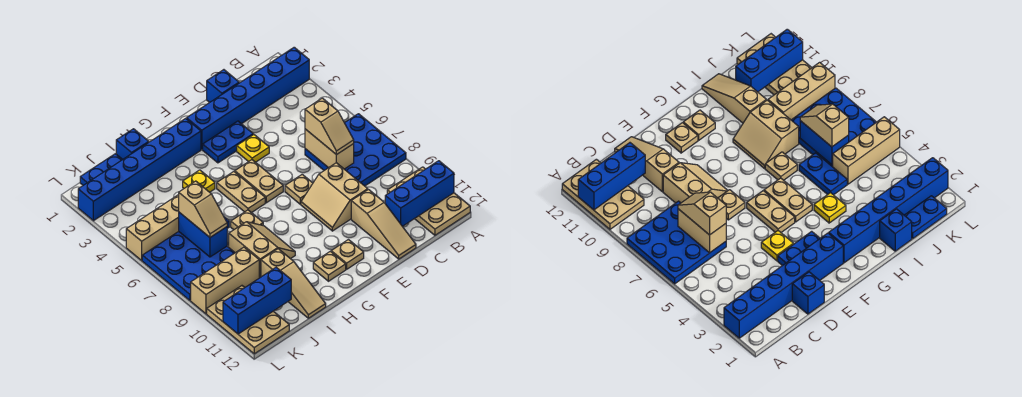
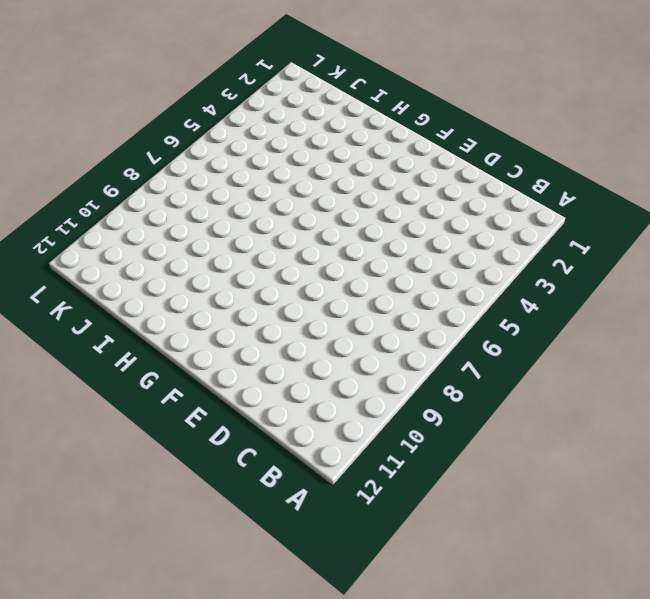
none -> blue brick A2:F2 level 1
none -> blue plate A6:C8 level 1
none -> tan plate A10:B12 level 1
none -> blue brick D1 level 1

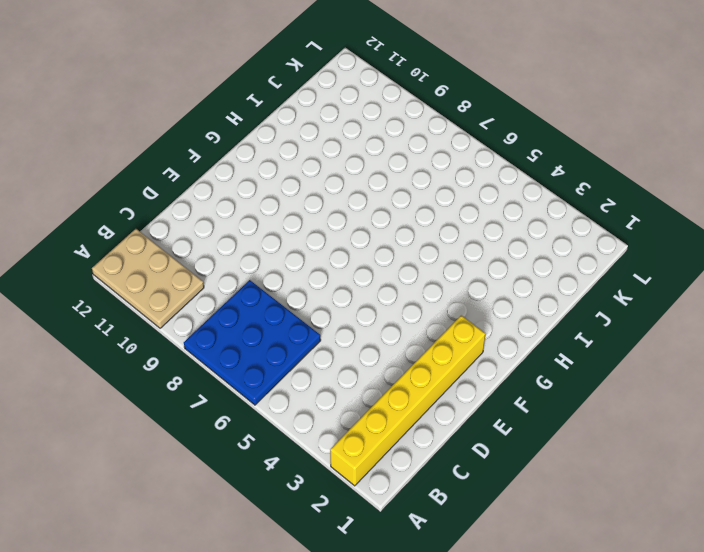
yellow brick A2:F2 level 1 -> blue brick A2:F2 level 1
none -> blue brick D1 level 1
none -> tan slope D8:E9 level 1 top D
none -> tan slope D10:D12 level 1 top 10
none -> blue plate E3:F3 level 1

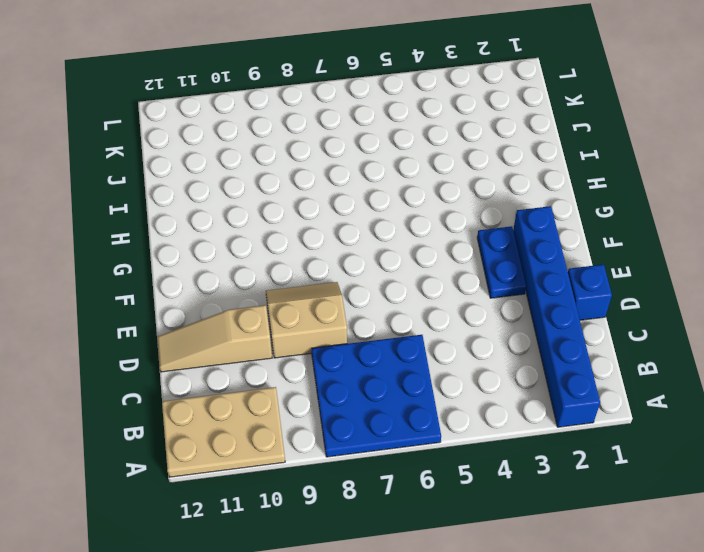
none -> yellow plate E4 level 1
none -> tan plate E7 level 1
none -> tan plate F5:F6 level 1
none -> tan plate F11 level 1

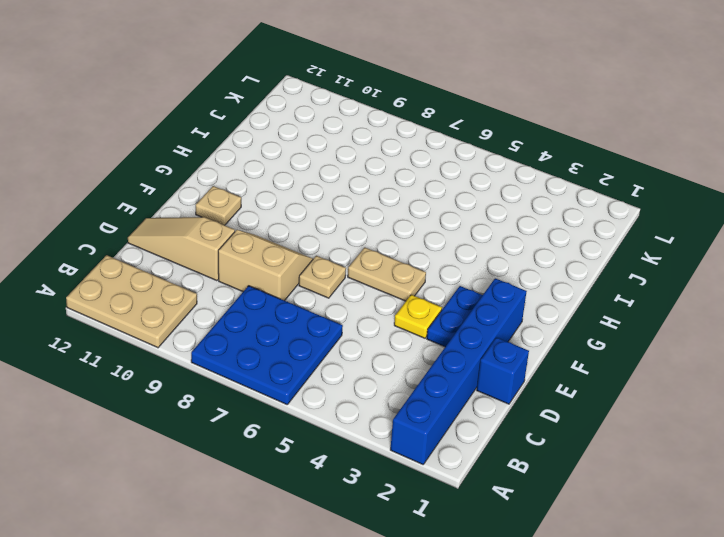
none -> blue brick G2:L2 level 1
none -> tan plate G5:G6 level 1
none -> tan plate G11 level 1
none -> yellow plate H4 level 1

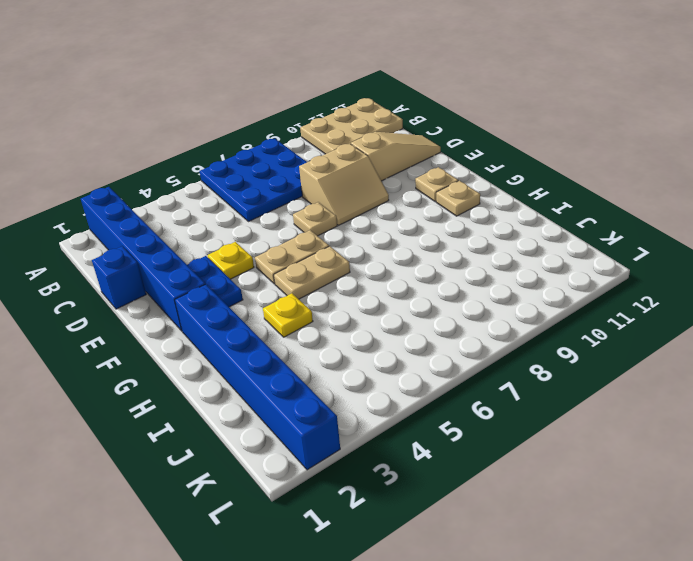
none -> tan plate H7 level 1
none -> tan slope H8:I9 level 1 top I
none -> blue brick I1 level 1
none -> blue plate I5:I6 level 1

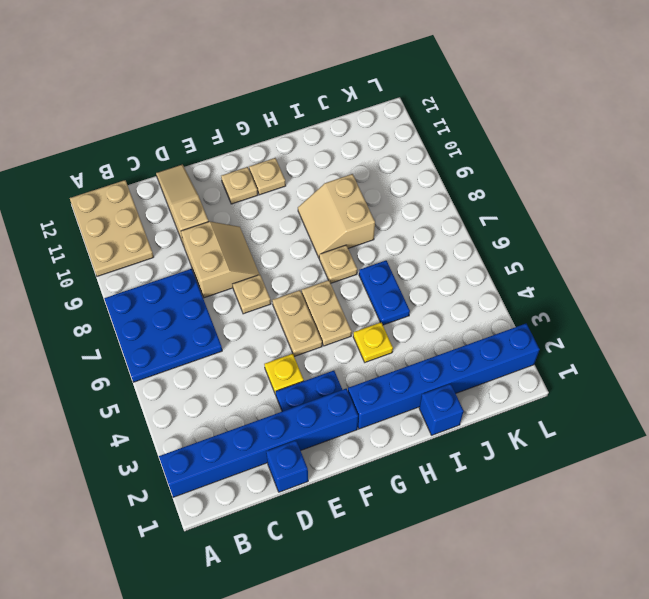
none -> tan slope I10:I12 level 1 top 10
none -> blue plate J1:K1 level 1
none -> tan brick J5:L5 level 1
none -> blue plate J6:L8 level 1

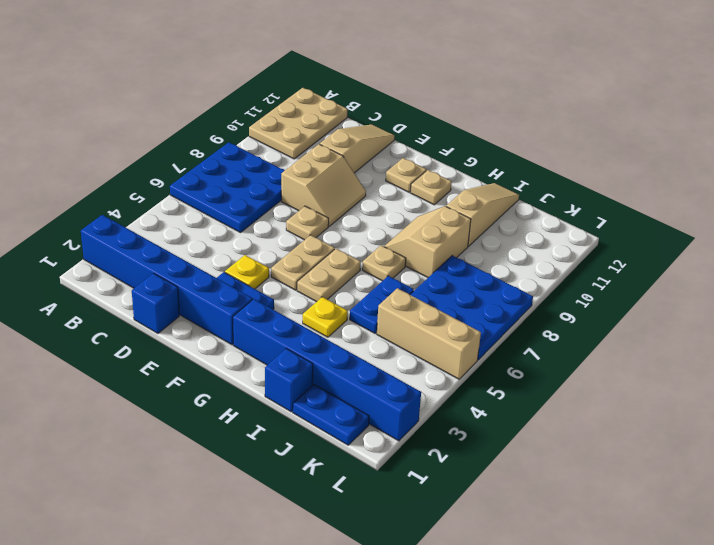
none -> tan brick J9:L9 level 1
none -> tan plate K10:L12 level 1
none -> blue brick A11:C11 level 2
none -> tan brick C6:C7 level 2

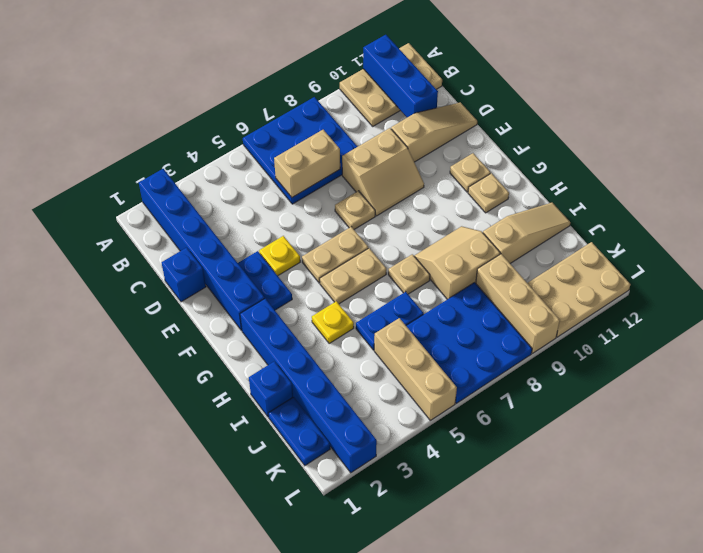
none -> blue brick J6:J7 level 2
none -> blue brick J11:L11 level 2
none -> tan slope C6:C7 level 3 top 6
none -> tan slope J6:J7 level 3 top 6

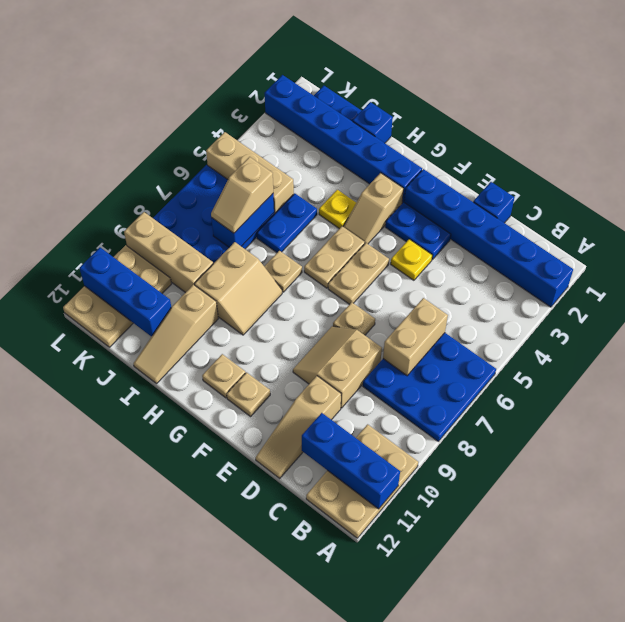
tan slope G3:G4 level 1 top 3 -> tan slope C6:C7 level 3 top 6

